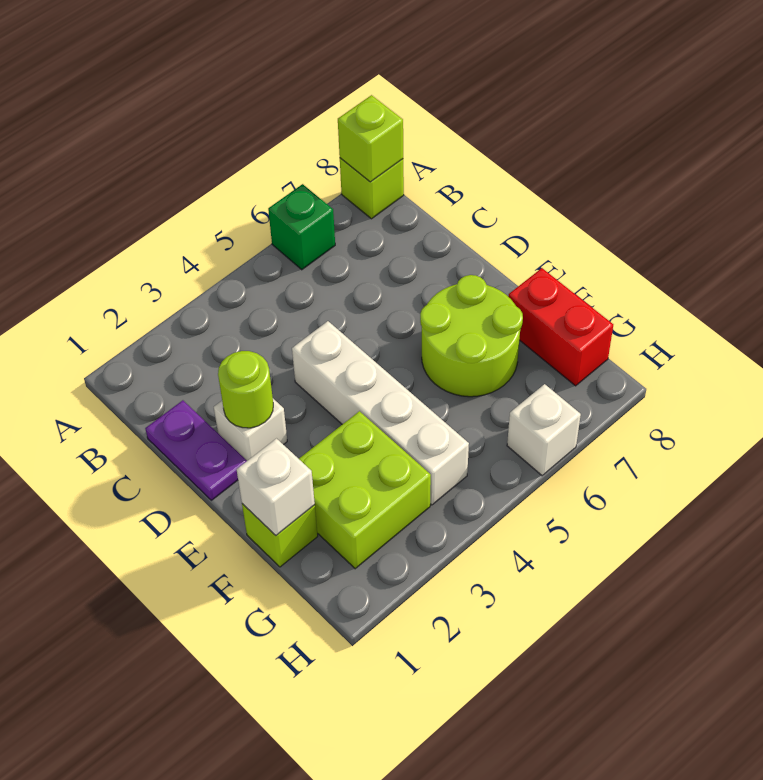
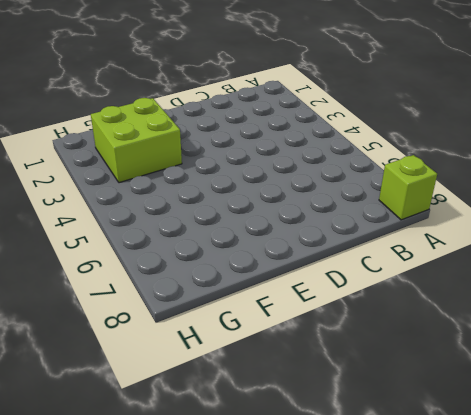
none -> green brick A6 level 1
none -> purple plate C1:D1 level 1
none -> white brick D2 level 1

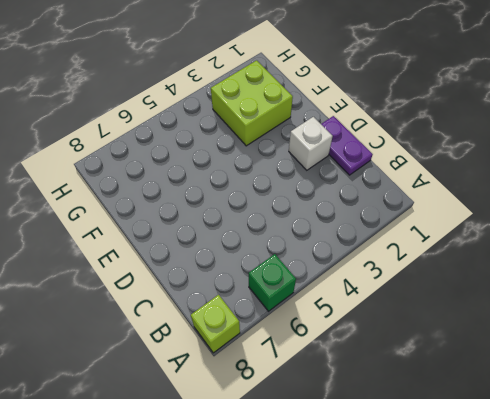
none -> white brick D4:G4 level 1
none -> lime round brick E6:F7 level 1
none -> lime brick F1 level 1

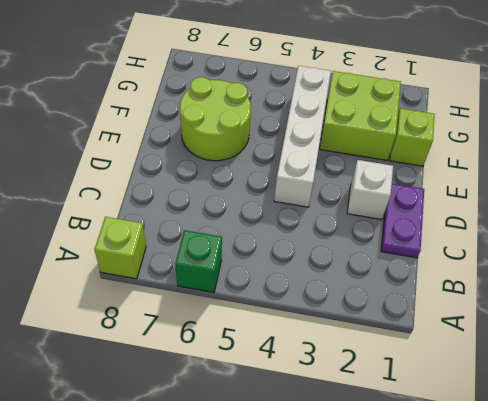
none -> red brick F8:G8 level 1
none -> white brick H6 level 1
none -> lime brick A8 level 2

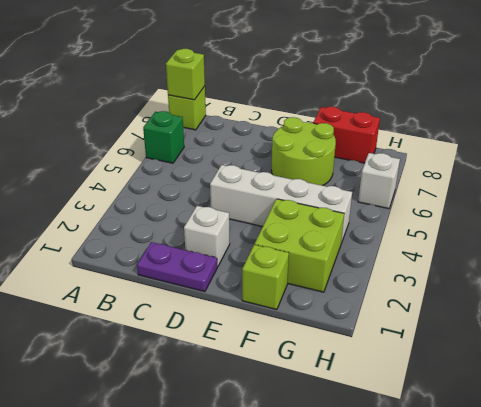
none -> lime round brick D2 level 2
none -> white brick F1 level 2

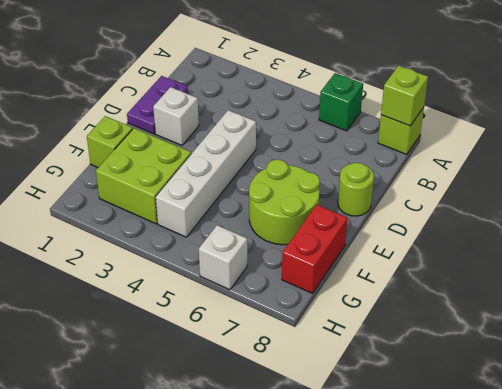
lime round brick D8 level 1 -> lime round brick D2 level 2
none -> white brick F1 level 2

